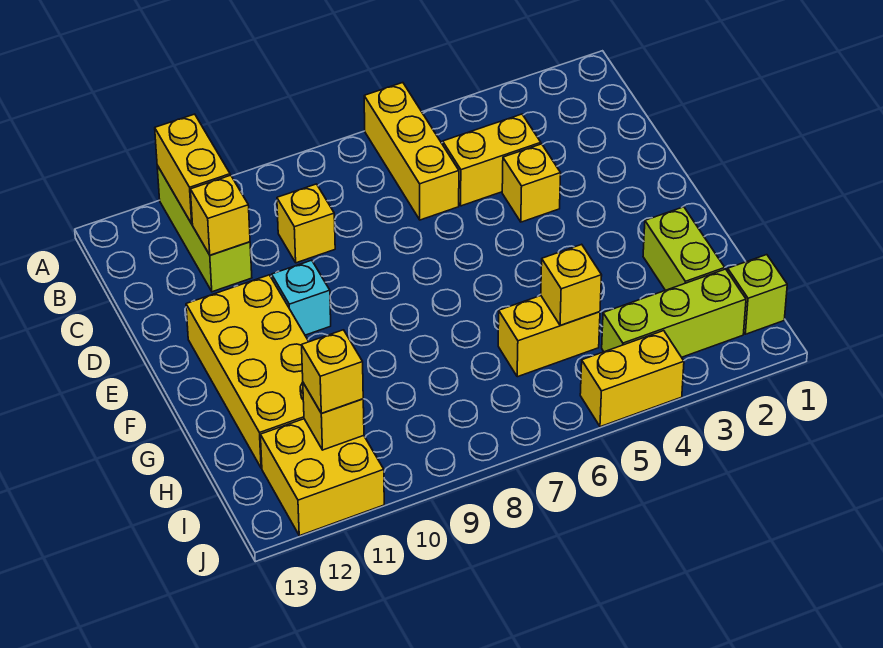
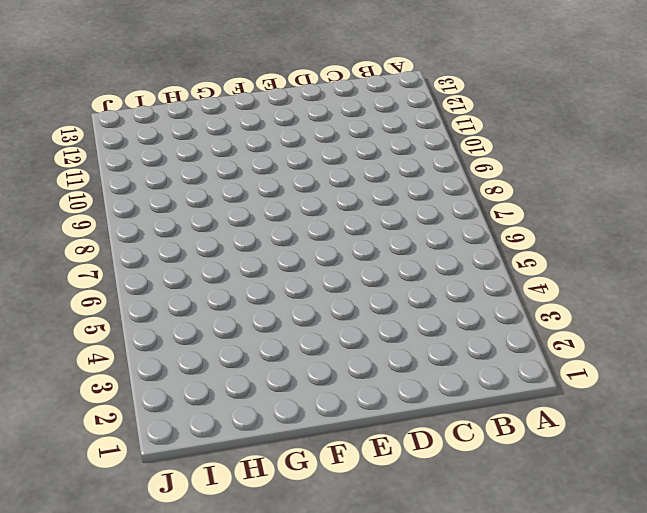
none -> yellow brick A6:C6 level 1
none -> lime brick A11:C11 level 1
none -> yellow brick C4:C5 level 1

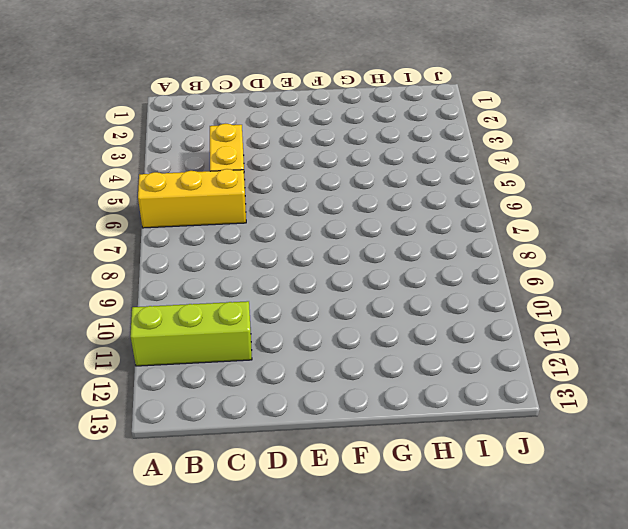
none -> yellow brick C9 level 1
none -> yellow brick D4 level 1
none -> cyan brick E10 level 1

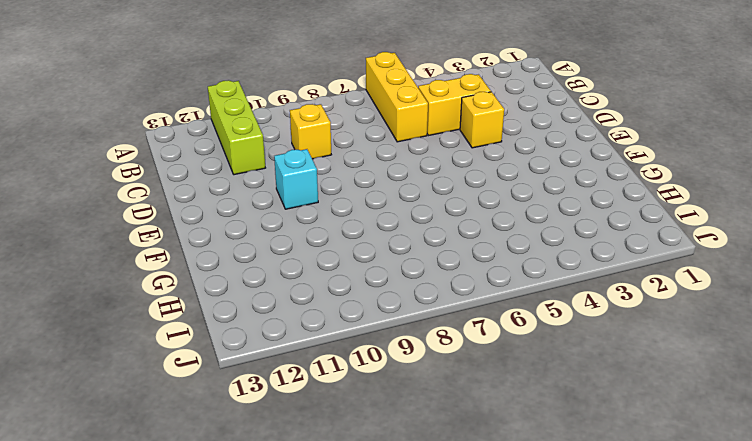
none -> yellow brick E11:H12 level 1
none -> lime brick G2:H2 level 1
none -> yellow brick H5:H6 level 1

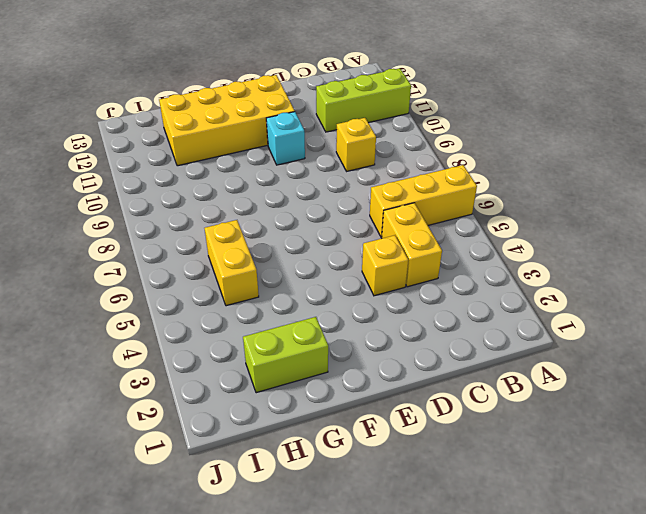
none -> lime brick I1 level 1
none -> lime brick I2:I4 level 1
none -> yellow brick I11:J12 level 1

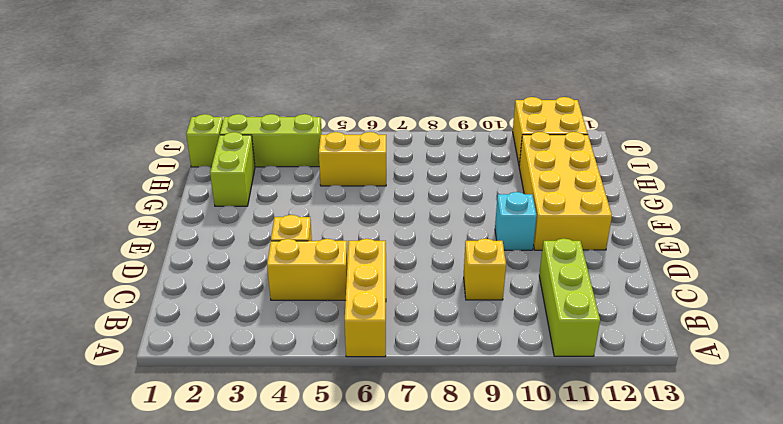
none -> yellow brick J4:J5 level 1
none -> yellow brick A11:B11 level 2
none -> yellow brick C11 level 2

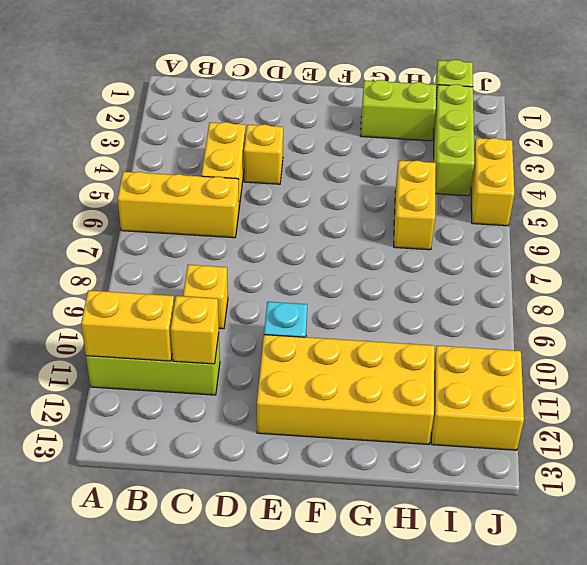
none -> yellow brick H5 level 2
none -> yellow brick I11 level 2
none -> yellow brick I11 level 3

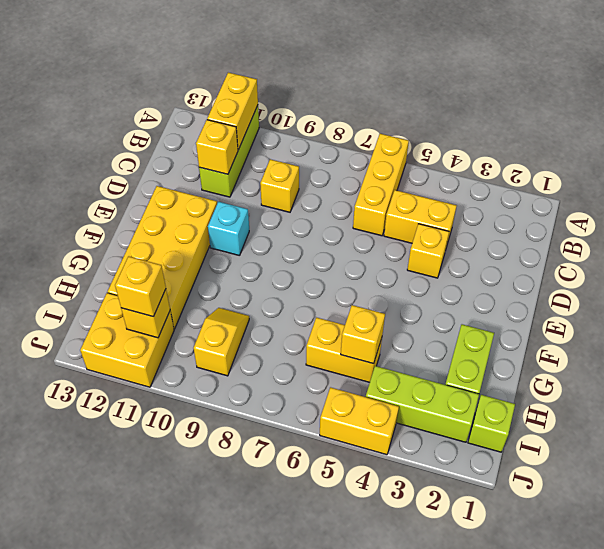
yellow slope H9:I9 level 1 top I -> none

